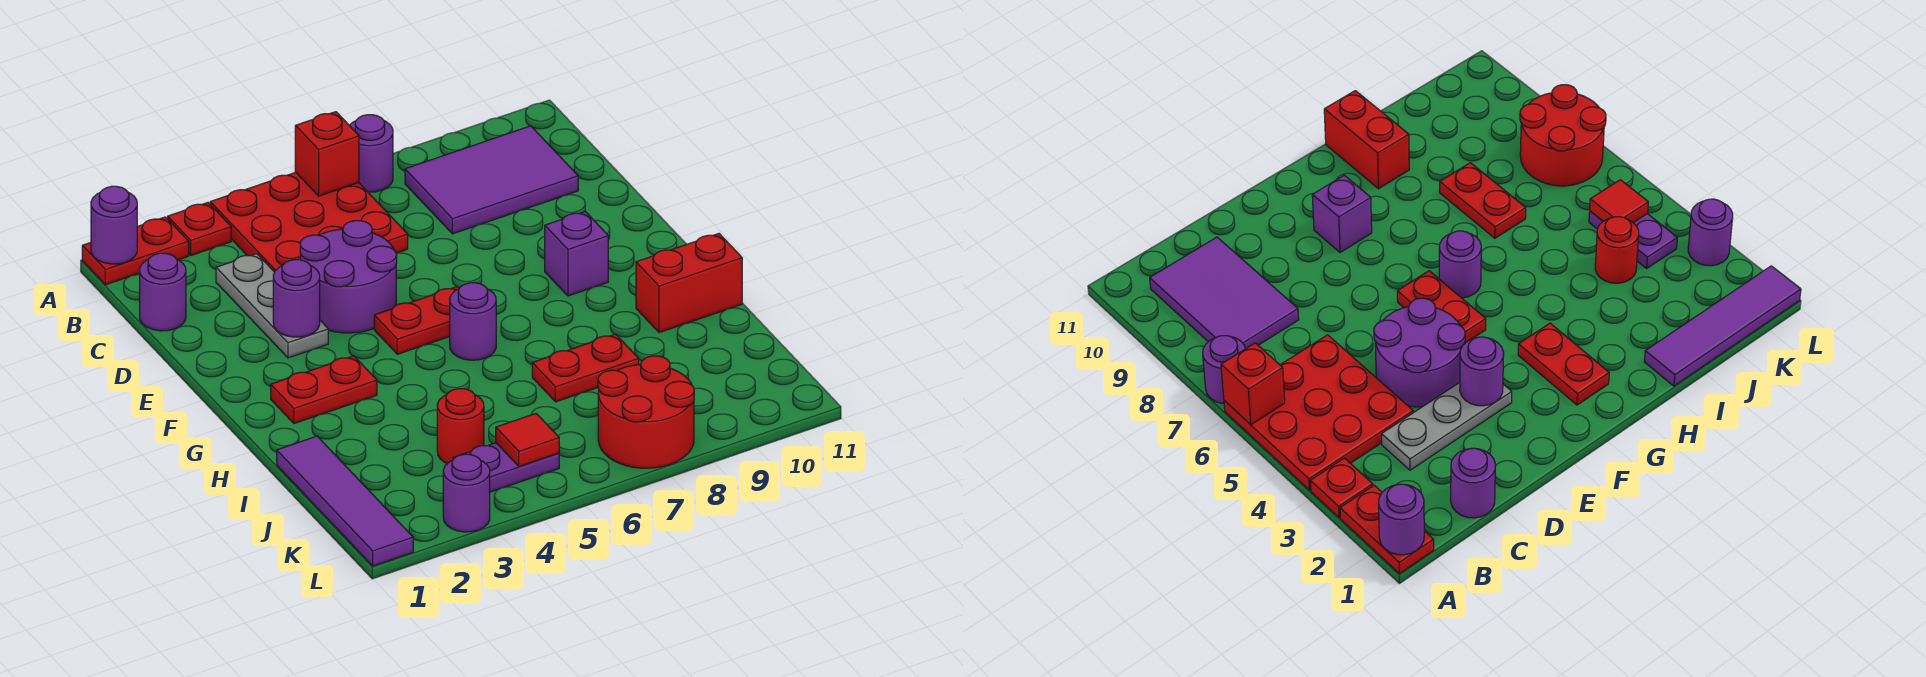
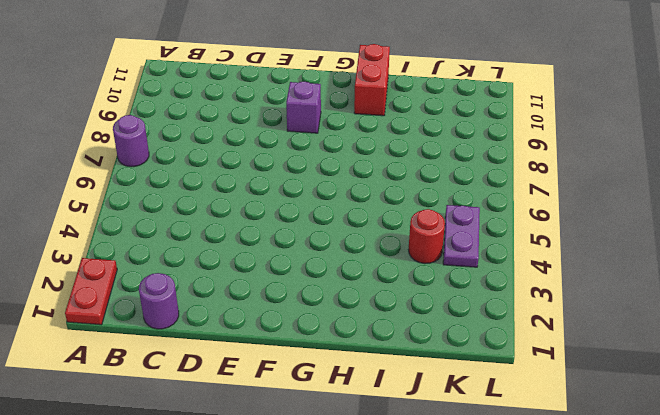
none -> red plate A3 level 1
none -> red plate A4:C6 level 1
none -> purple tile B8:C10 level 1

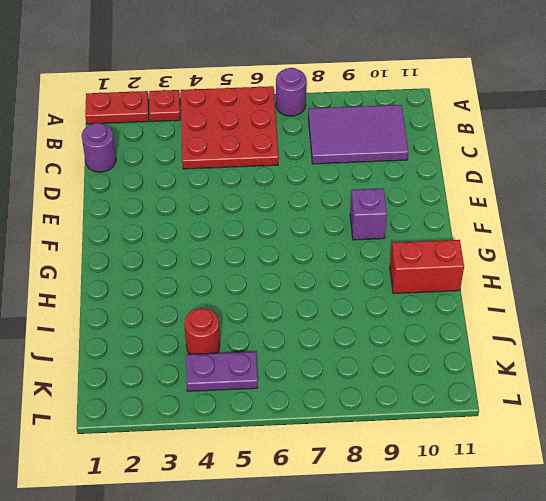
none -> grey plate C3:E3 level 1
none -> purple round brick D4:E5 level 1
none -> red plate F5:F6 level 1

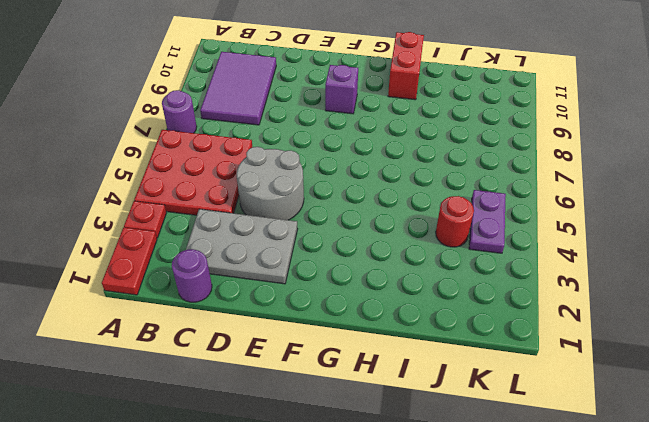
grey plate C2:E3 level 1 -> grey plate C3:E3 level 1
grey round brick D4:E5 level 1 -> purple round brick D4:E5 level 1
none -> red plate F5:F6 level 1
none -> red plate G2:G3 level 1
none -> purple round brick G6 level 1

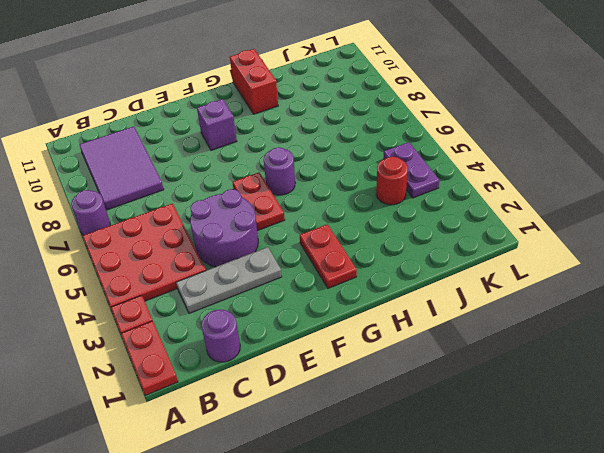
none -> purple tile I1:L1 level 1
none -> red plate I7:I8 level 1
none -> red round brick K7:L8 level 1

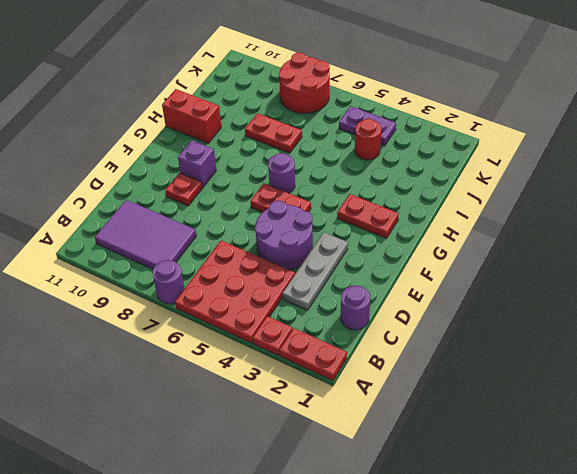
red plate E9 level 1 -> none
none -> purple tile I1:L1 level 1
none -> purple round brick L3 level 1
none -> purple round brick A1 level 2

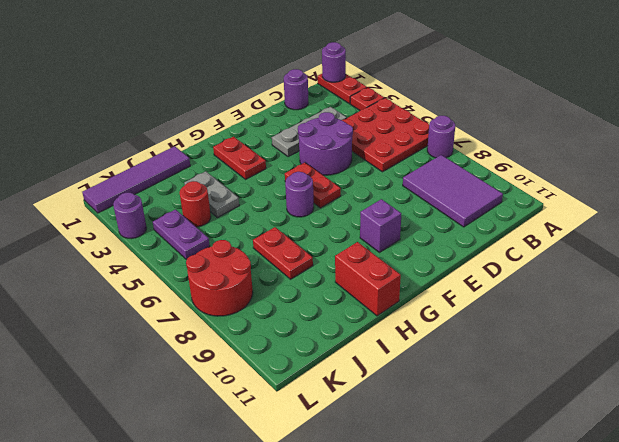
grey plate I3:I4 level 1 -> none
none -> red brick A6 level 2
none -> purple round brick E3 level 2
none -> red tile K5 level 2

